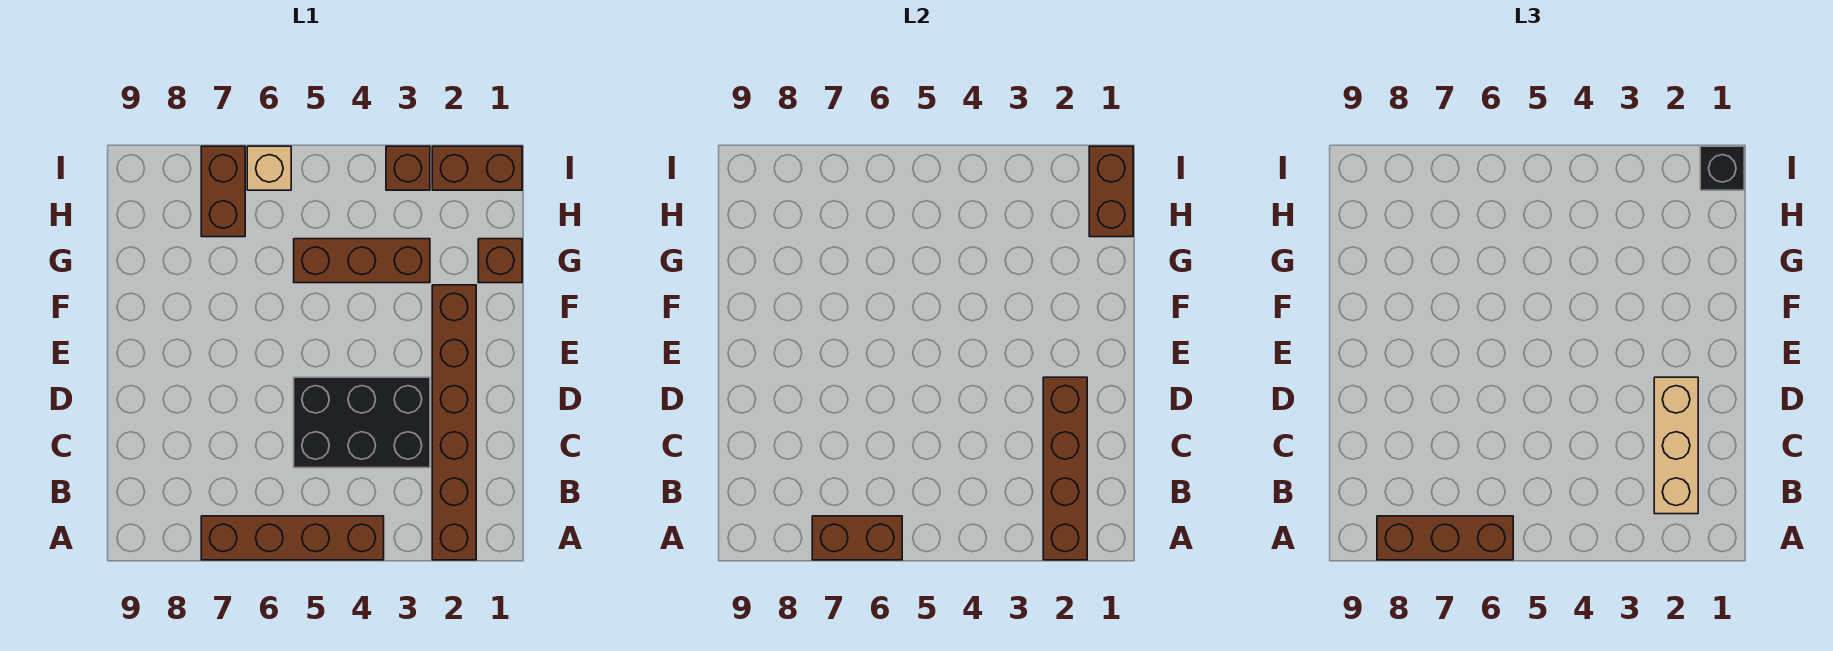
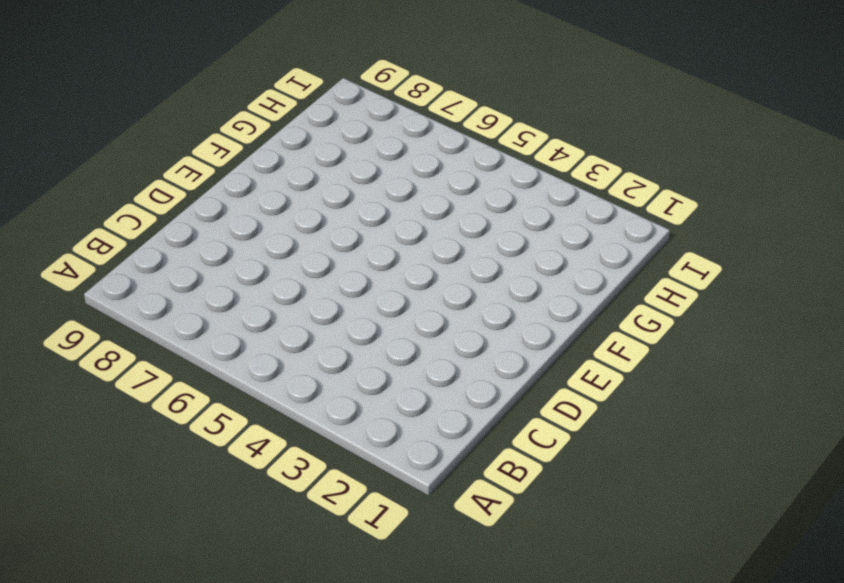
none -> brown brick A2:F2 level 1
none -> brown brick A4:A7 level 1
none -> black brick C3:D5 level 1

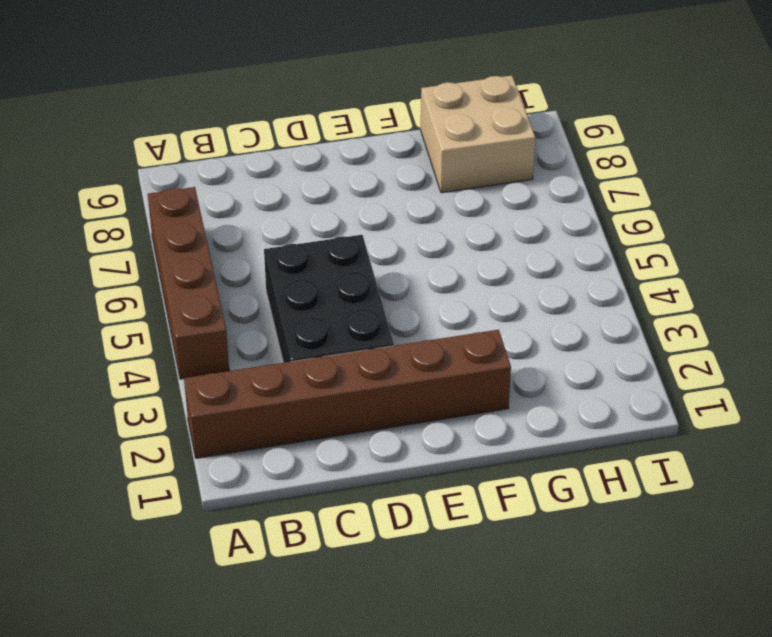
tan brick G8:H9 level 1 -> none
none -> brown brick G1 level 1
none -> brown brick G3:G5 level 1
none -> brown brick H7:I7 level 1

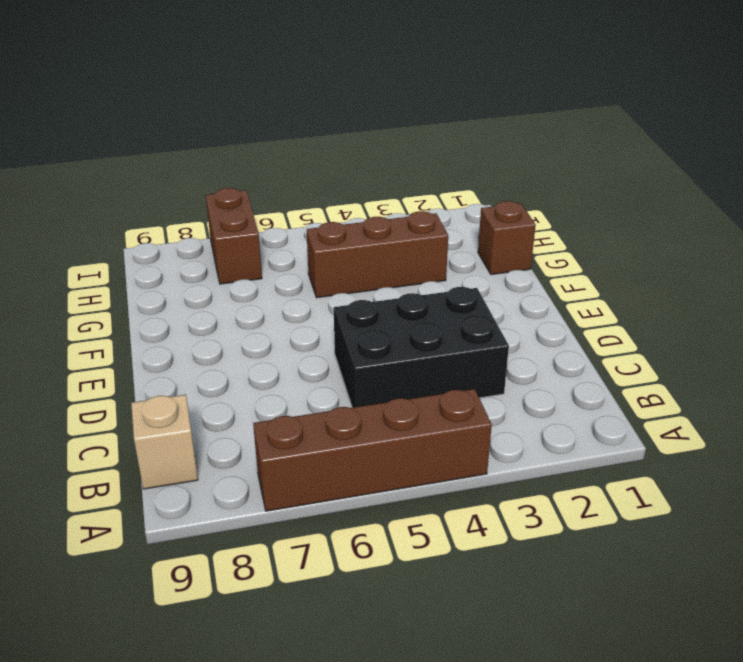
tan brick B9 level 1 -> tan brick I6 level 1
none -> brown brick A2:F2 level 1
none -> brown brick I1:I2 level 1
none -> brown brick I3 level 1

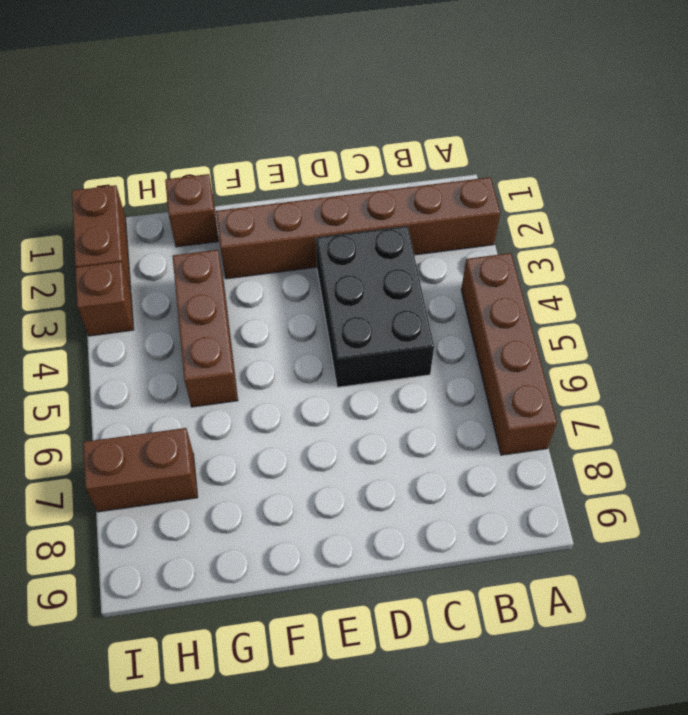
none -> tan brick I6 level 1
none -> brown brick A2:D2 level 2
none -> brown brick A6:A7 level 2

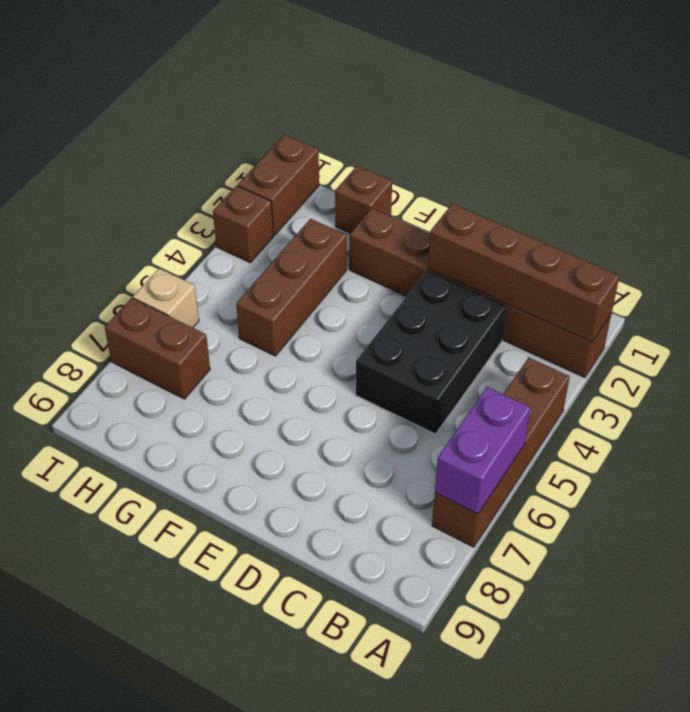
purple brick A6:A7 level 2 -> brown brick A6:A7 level 2
none -> brown brick H1:I1 level 2
none -> brown brick A6:A8 level 3
none -> tan brick B2:D2 level 3

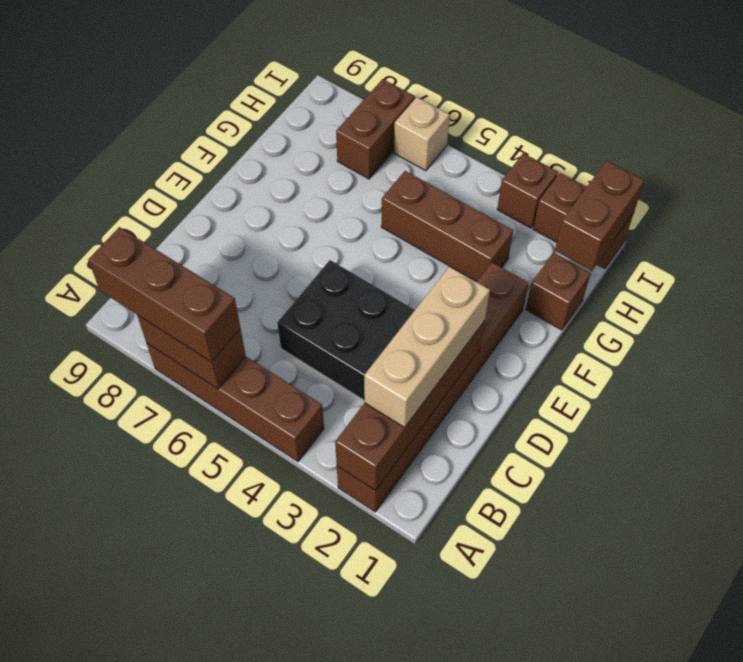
none -> black brick I1 level 3

